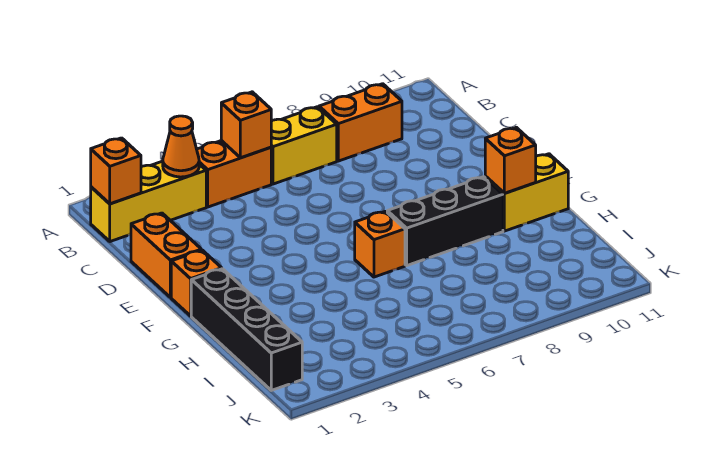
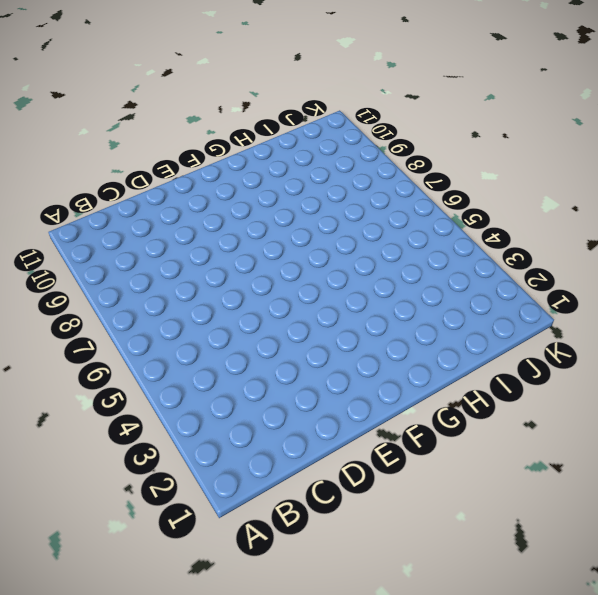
none -> yellow brick B1:B3 level 1
none -> orange brick B4:B5 level 1
none -> yellow brick B6:B7 level 1

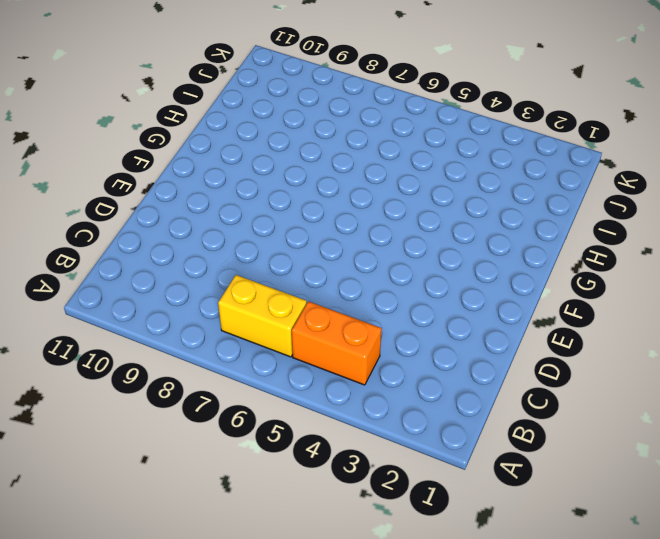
none -> yellow brick B1:B3 level 1
none -> orange brick B8:B9 level 1
none -> orange brick D1:E1 level 1

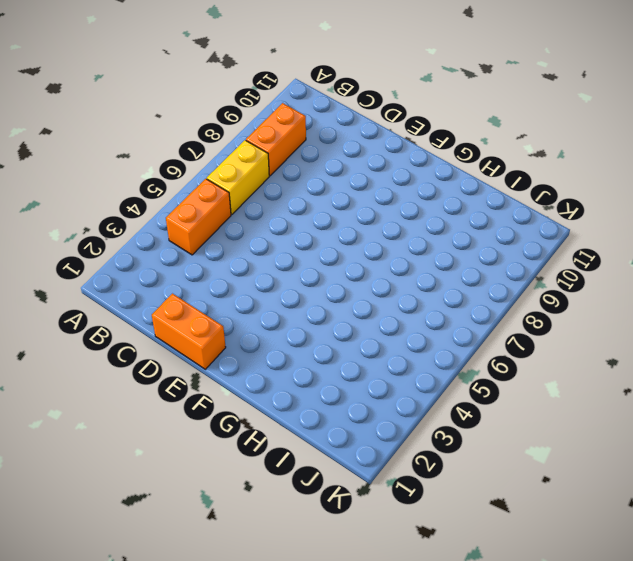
none -> yellow brick B1:B3 level 1
none -> orange brick F1 level 1
none -> black brick G1:J1 level 1

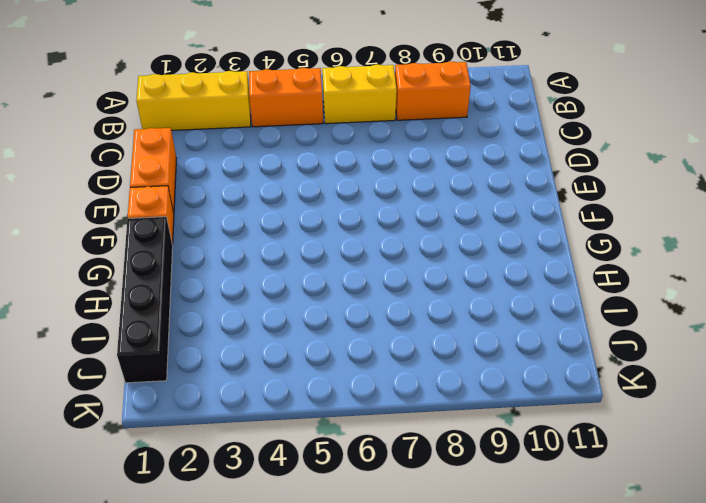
none -> orange brick G6 level 1
none -> black brick G7:G9 level 1
none -> yellow brick G10:G11 level 1

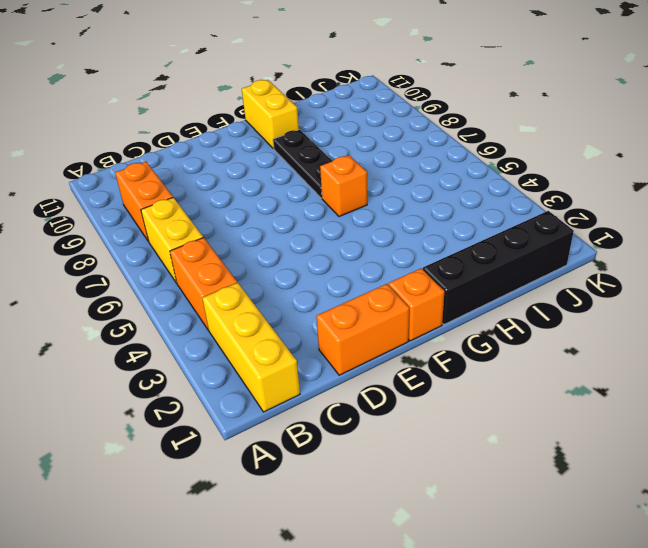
black plate G7:G9 level 1 -> black brick G7:G9 level 1
none -> orange brick B1 level 2
none -> orange cone B3 level 2
none -> orange brick B5 level 2

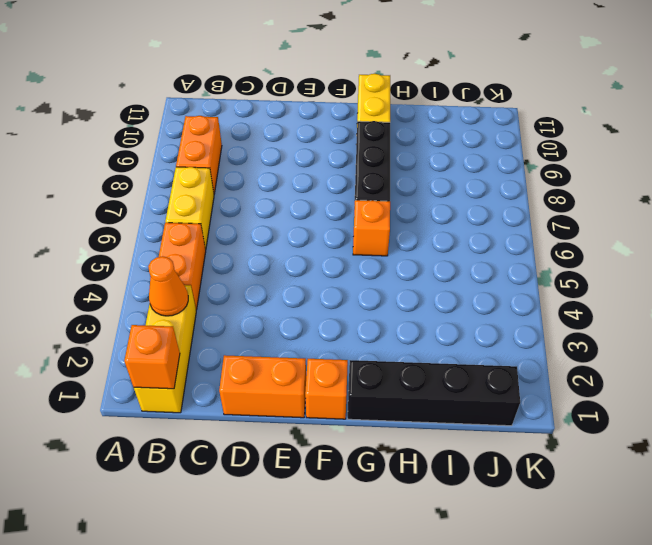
none -> orange brick B5 level 2
none -> orange brick G10 level 2

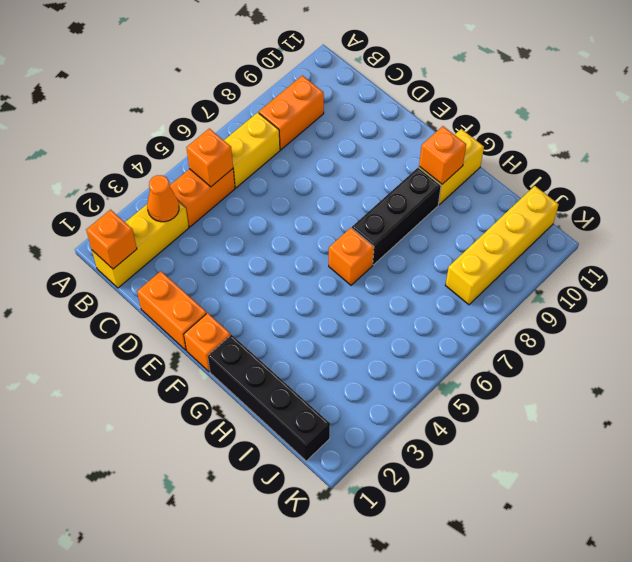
yellow brick J8:J11 level 1 -> none

